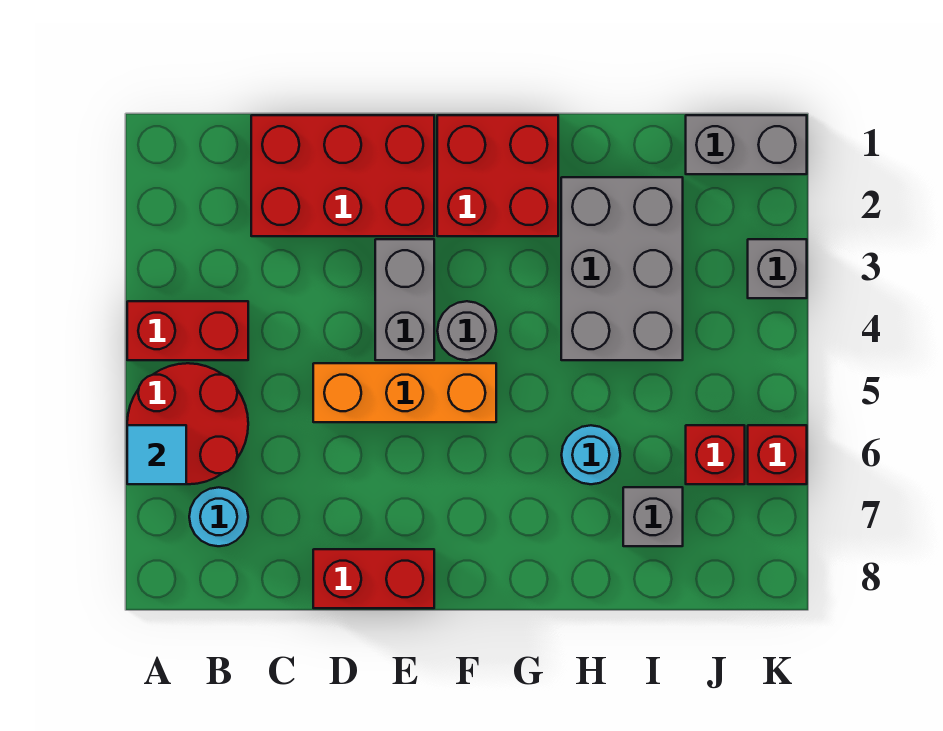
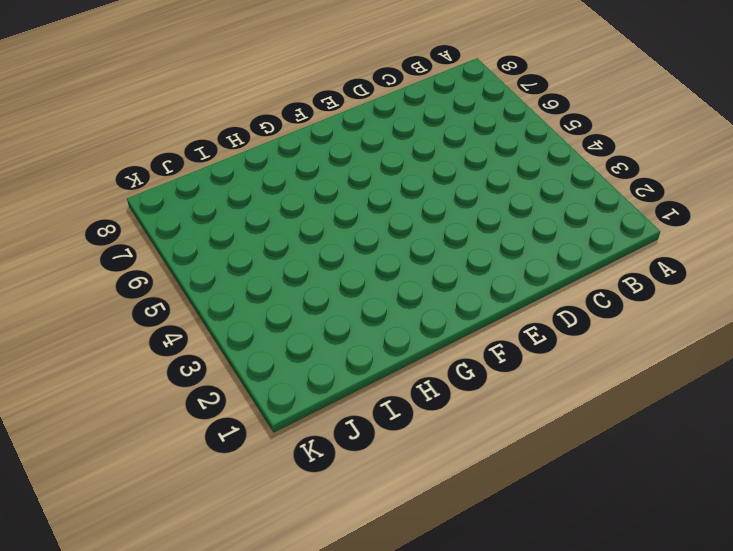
none -> red brick A4:B4 level 1
none -> red round brick A5:B6 level 1
none -> cyan round brick B7 level 1

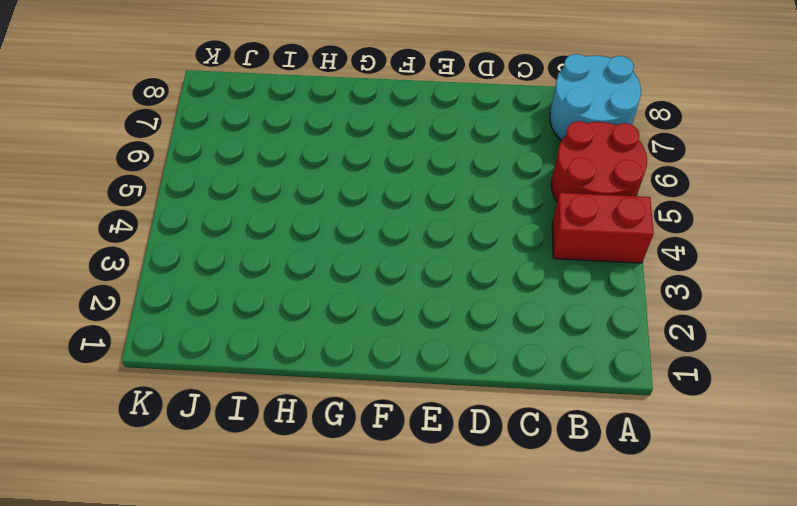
cyan round brick A7:B8 level 1 -> cyan round brick B7 level 1
none -> red brick C1:E2 level 1
none -> orange brick D5:F5 level 1
none -> red brick D8:E8 level 1

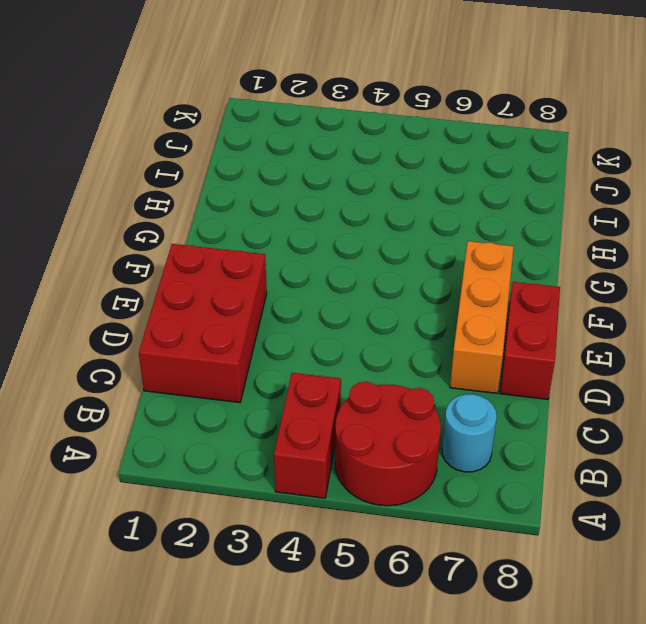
orange brick D7:F7 level 1 -> orange brick D5:F5 level 1
none -> grey brick E3:E4 level 1
none -> red brick F1:G2 level 1
none -> grey round brick F4 level 1

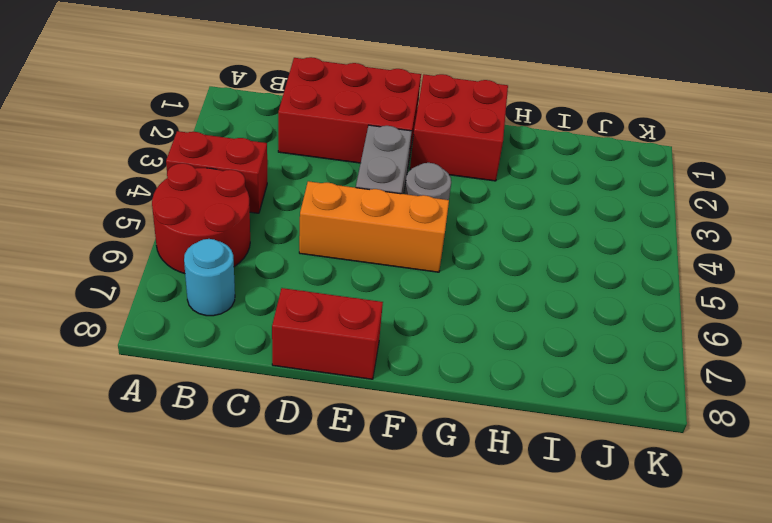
none -> grey brick H2:I4 level 1
none -> cyan round brick H6 level 1
none -> grey brick I7 level 1

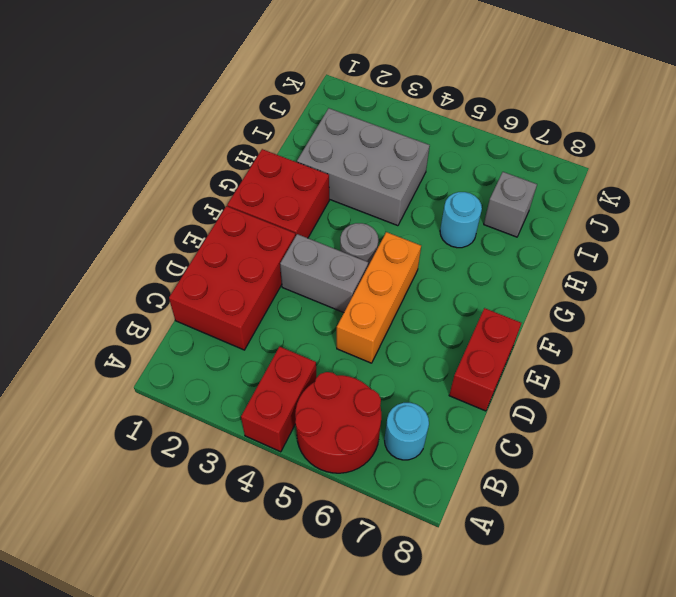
none -> grey brick J1:K1 level 1
none -> red brick J6 level 1
none -> grey brick K3 level 1

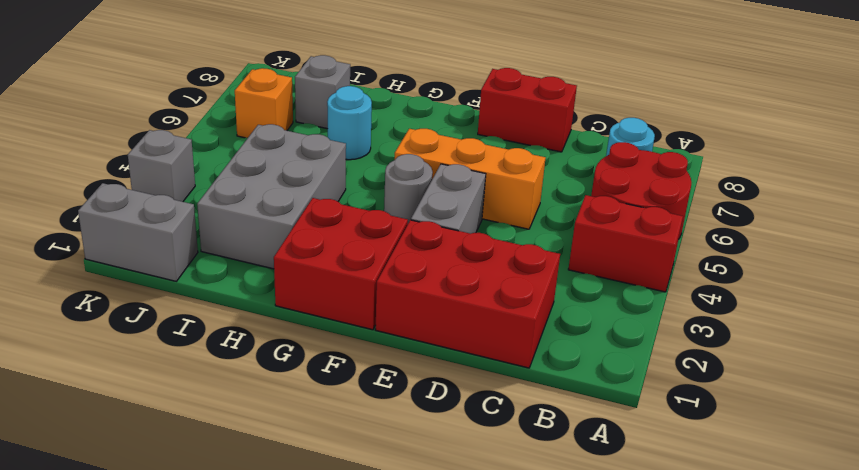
orange brick J6 level 1 -> red brick J6 level 1
none -> red brick K6 level 1
none -> cyan tile A6 level 2

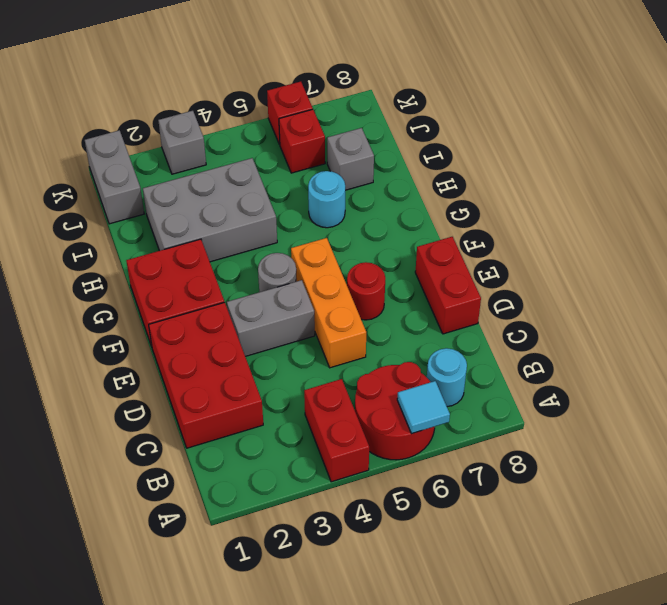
red round brick E6 level 1 -> none

